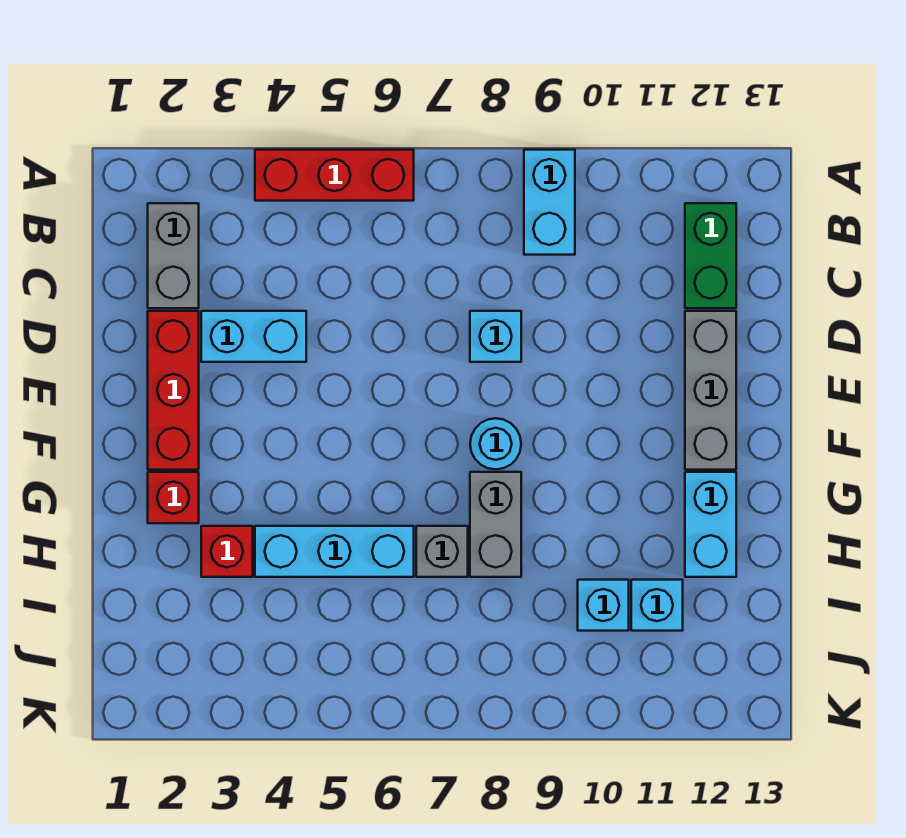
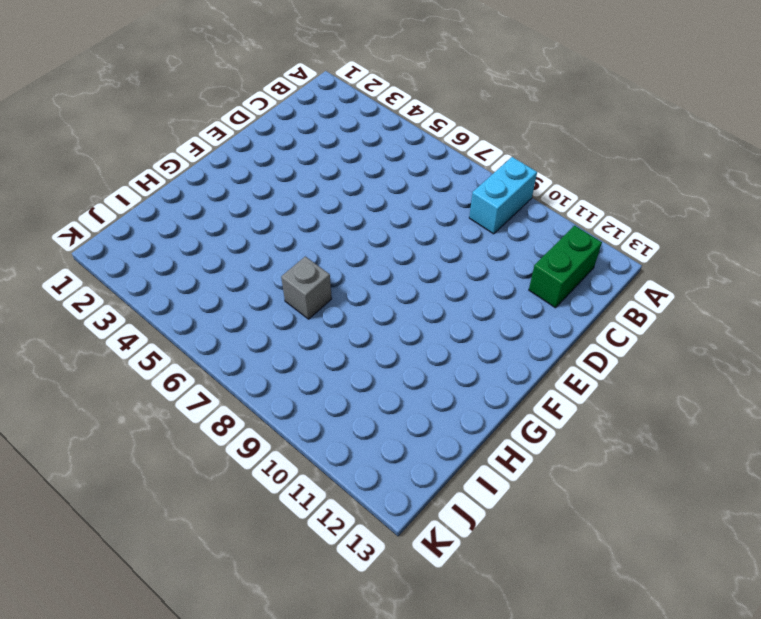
none -> red brick A4:A6 level 1
none -> grey brick B2:C2 level 1
none -> red brick D2:F2 level 1

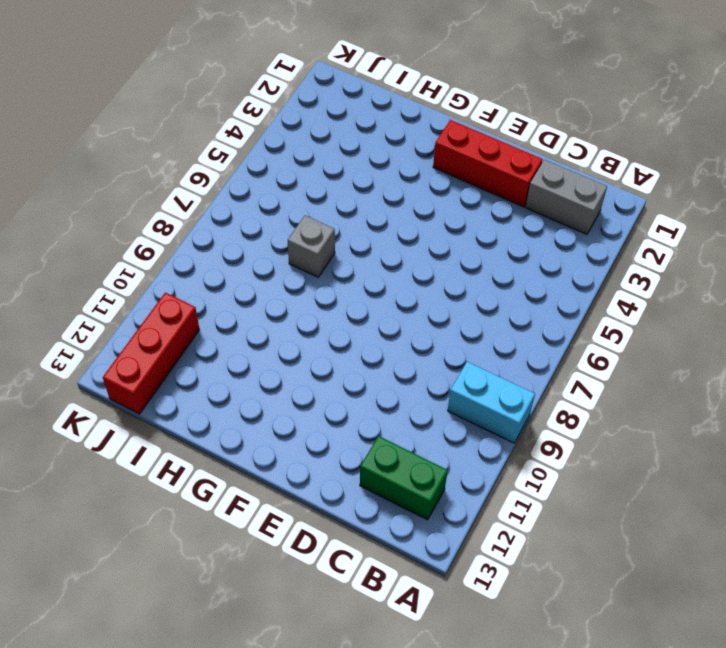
red brick J11:J13 level 1 -> red brick A4:A6 level 1
none -> cyan brick D3:D4 level 1
none -> cyan brick D8 level 1
none -> grey brick D12:F12 level 1

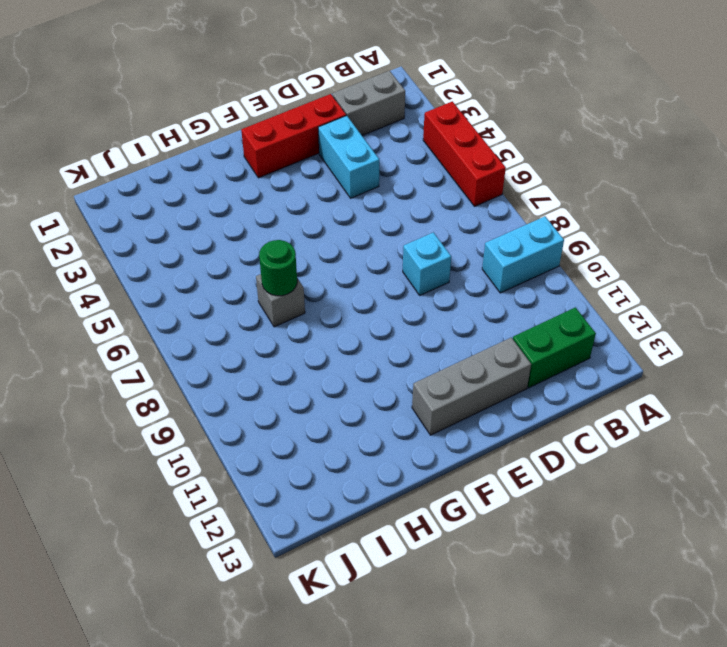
green round brick H7 level 2 -> none
none -> cyan round brick F8 level 1
none -> red brick G2 level 1
none -> grey brick G8:H8 level 1

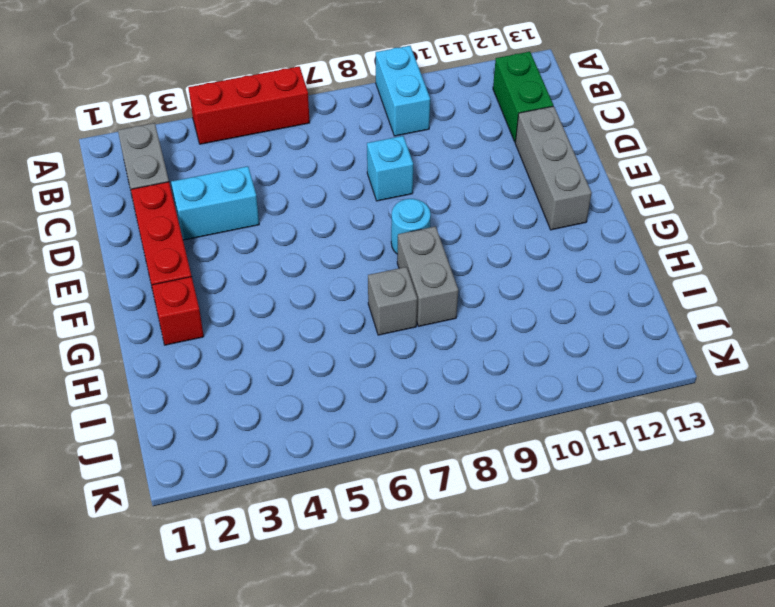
none -> cyan brick G12:H12 level 1
none -> red brick H3 level 1
none -> cyan brick H4:H6 level 1

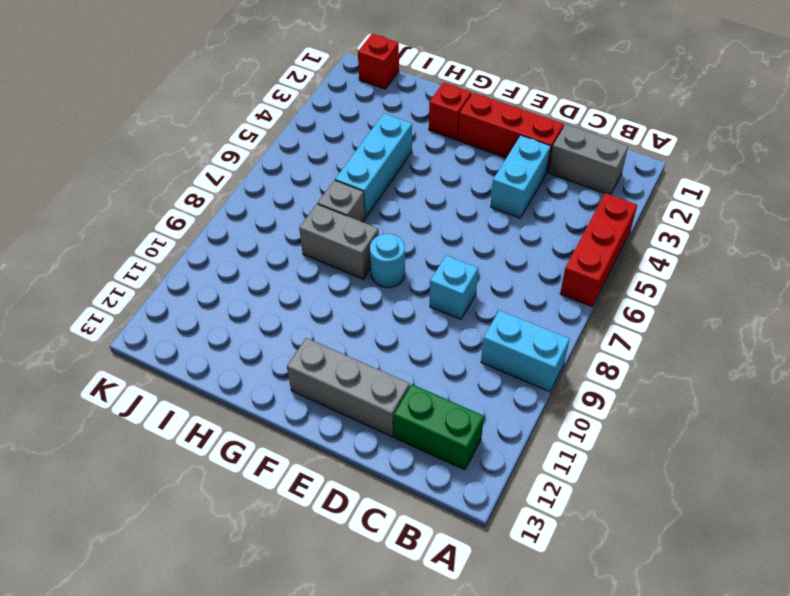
red brick J1 level 1 -> red brick H3 level 1
none -> cyan brick G12:H12 level 1
none -> cyan brick I10 level 1
none -> cyan brick I11 level 1

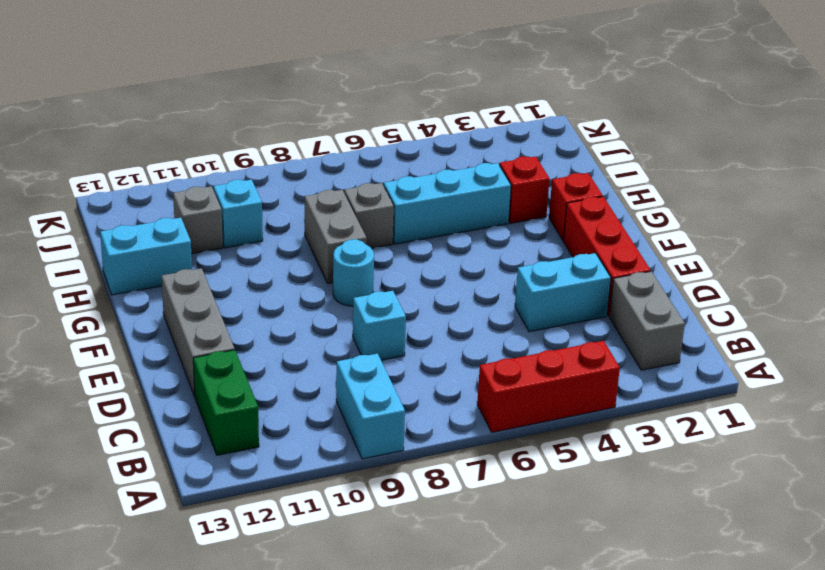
cyan brick H12:H13 level 1 -> cyan brick G12:H12 level 1
grey brick I11 level 1 -> cyan brick I11 level 1

